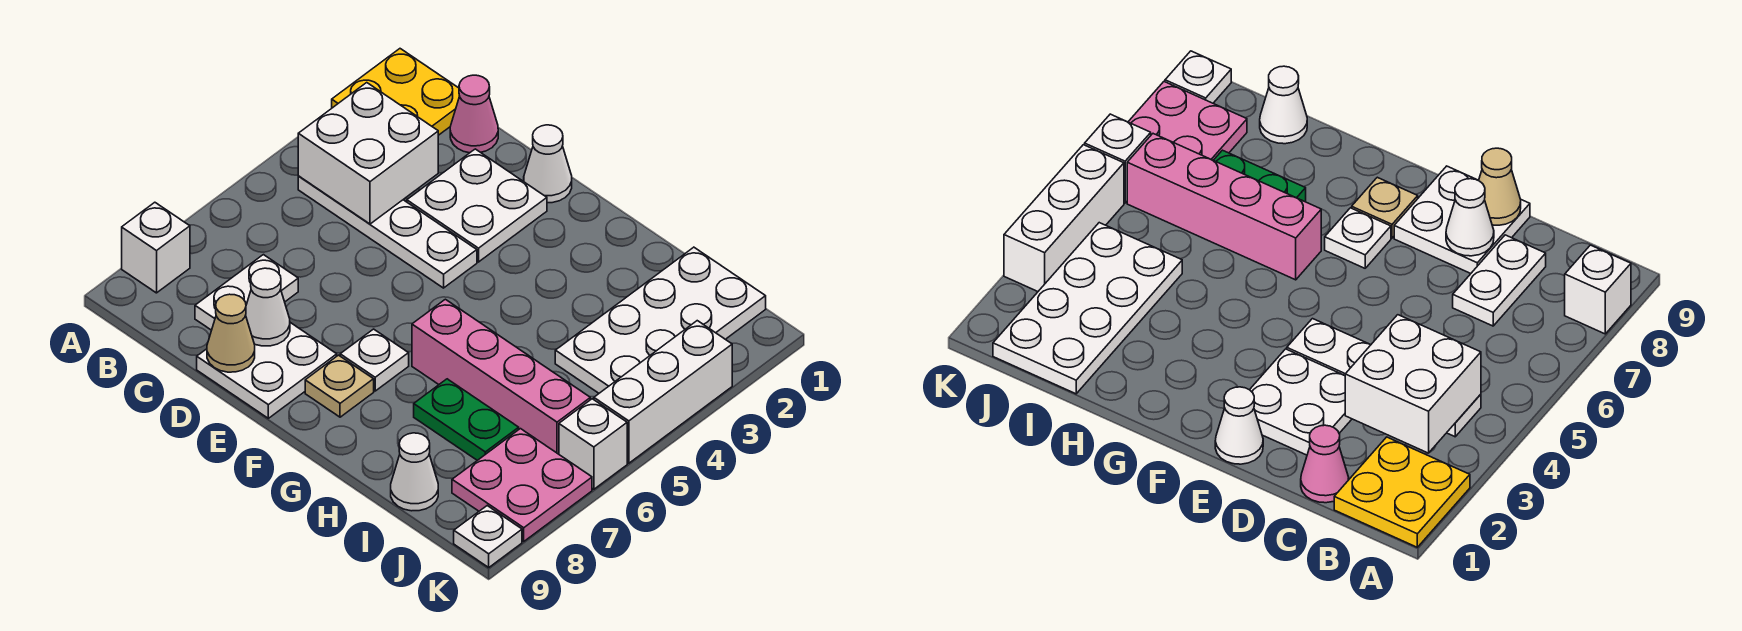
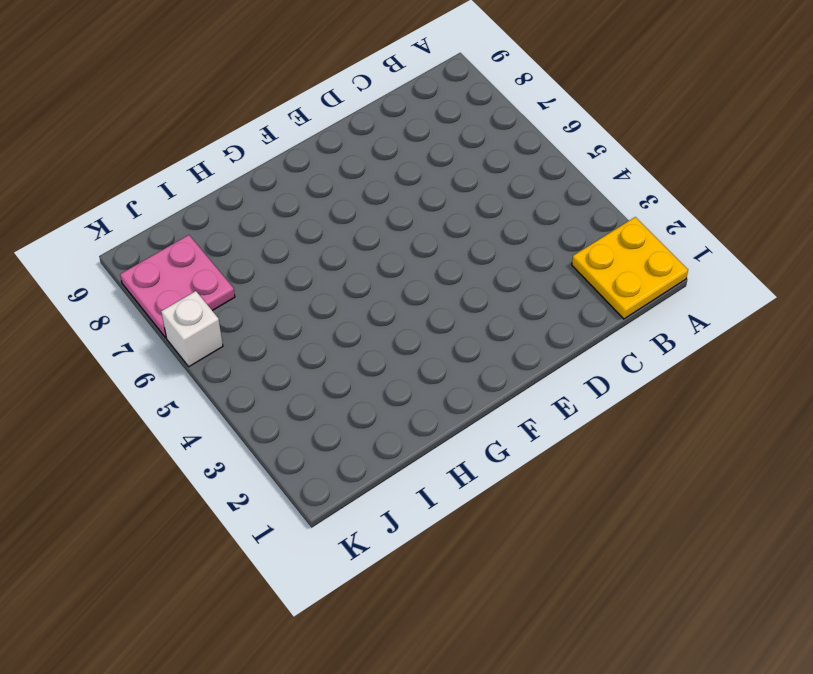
none -> white brick A8 level 1
none -> white plate B4:E4 level 1
none -> pink cone C1 level 1

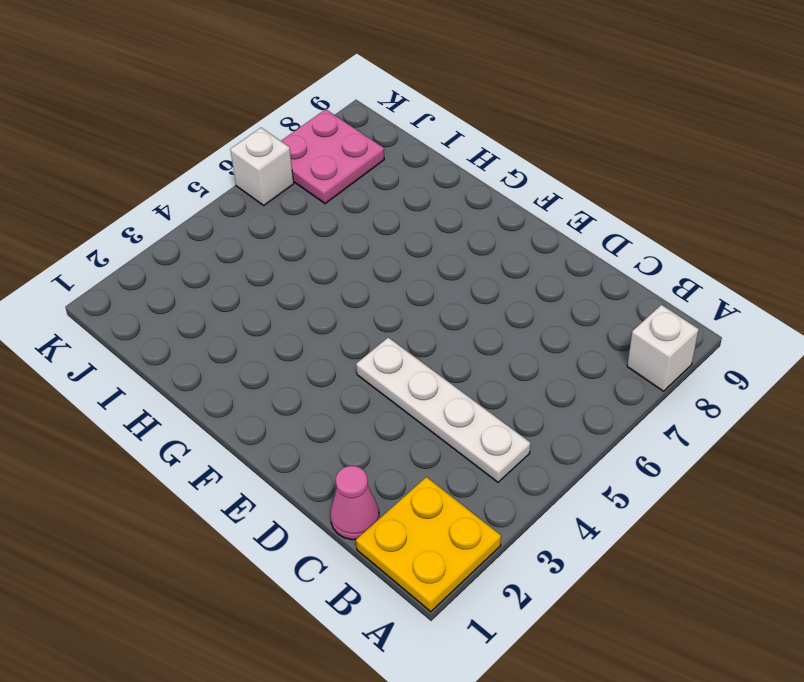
none -> white plate C7:C8 level 1
none -> white plate D2:E3 level 1
none -> white plate D8:E9 level 1

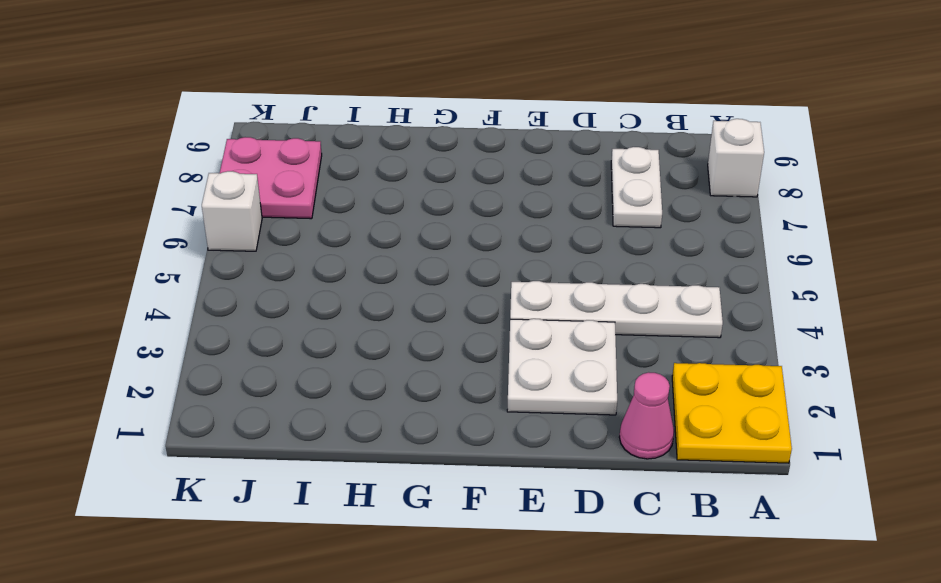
none -> white plate D8:E9 level 1
none -> white cone E1 level 1
none -> white plate F7 level 1

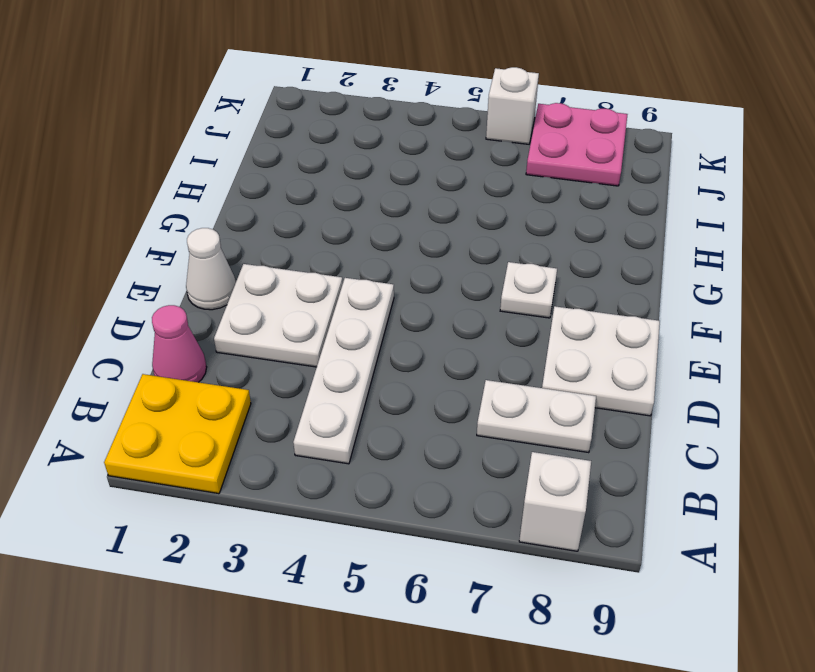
none -> tan plate F8 level 1
none -> pink brick G6:J6 level 1
none -> green plate H7:I7 level 1

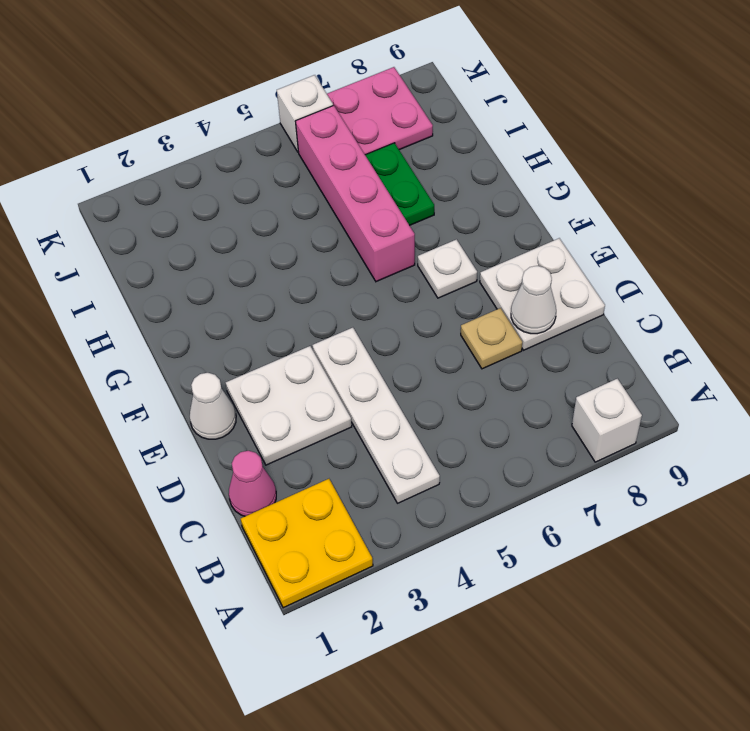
tan plate D7 level 1 -> tan plate F8 level 1
none -> white plate C7:C8 level 1
none -> white plate I1:J4 level 1
none -> white cone I9 level 1

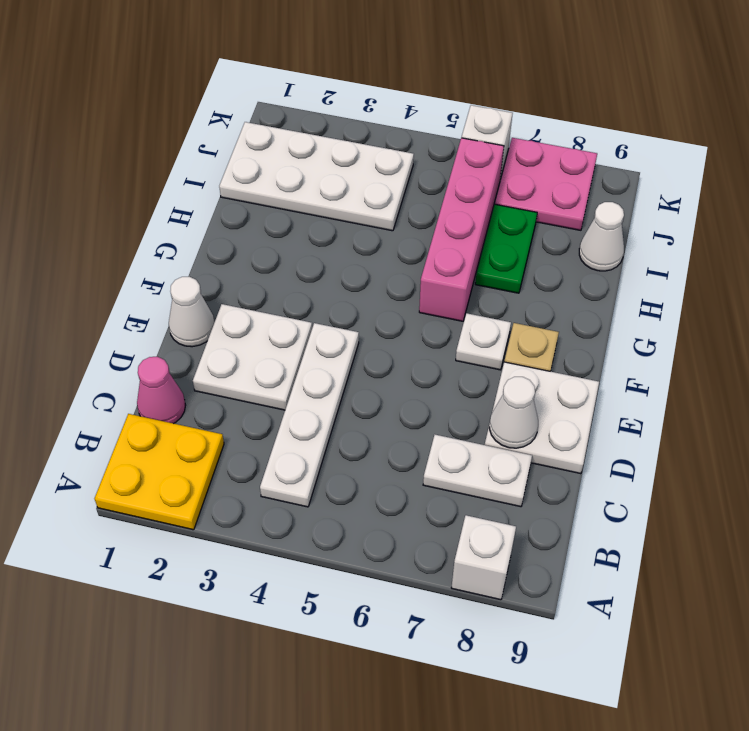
none -> white brick K3:K5 level 1
none -> white plate K9 level 1
none -> white brick B3:C4 level 2

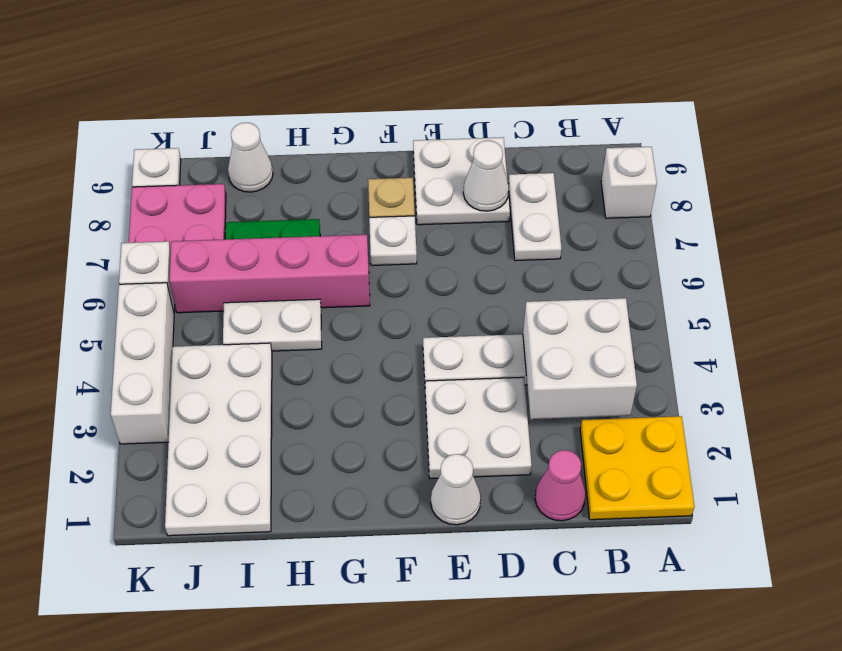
white plate H5:I5 level 1 -> none
none -> tan cone D9 level 2

